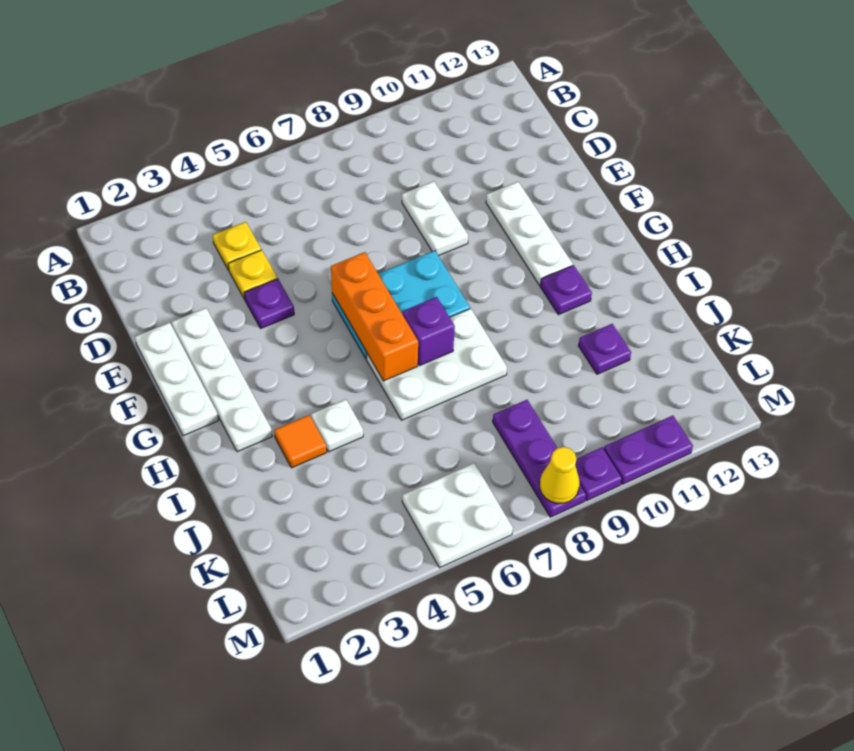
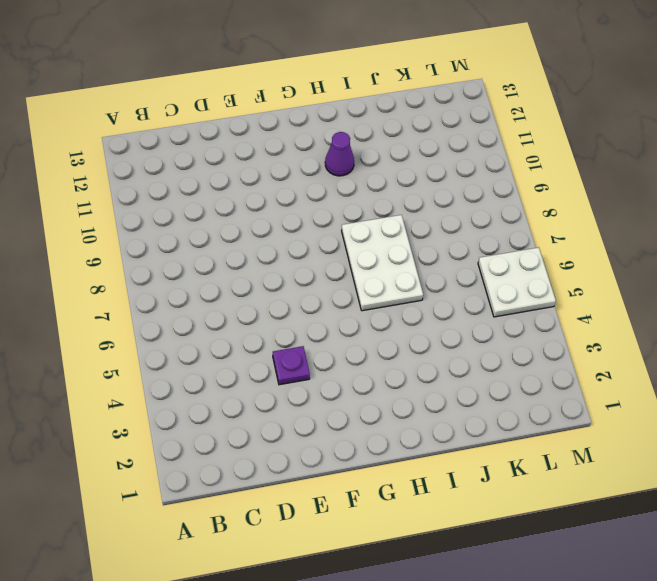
purple cone H11 level 1 -> purple plate H11 level 1
none -> yellow plate C4 level 1
none -> yellow plate D4 level 1
none -> white plate D9:E9 level 1

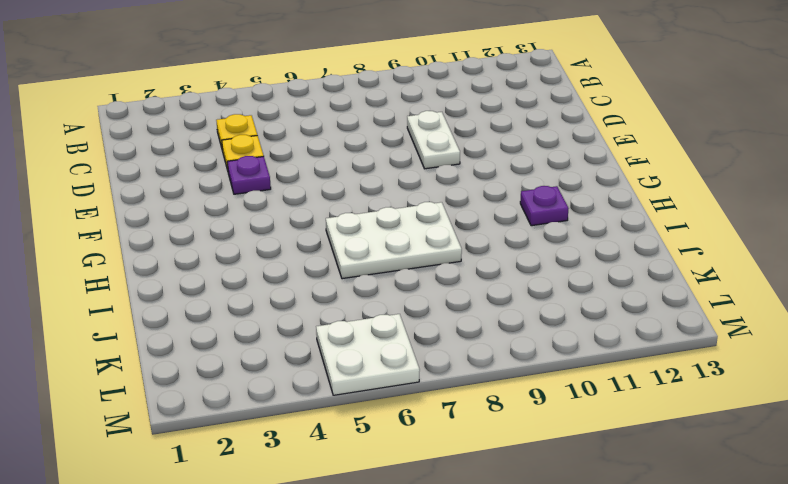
none -> white plate E1:G1 level 1
none -> white plate E2:H2 level 1
none -> white plate E11:G11 level 1

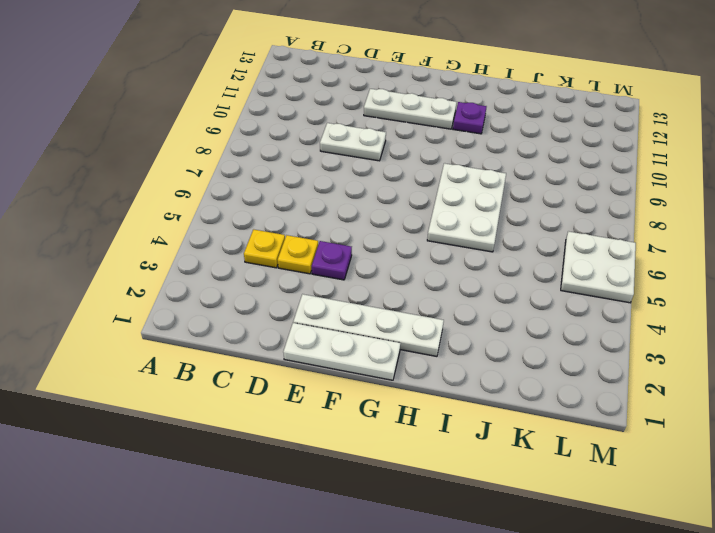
none -> cyan plate F6:G8 level 1
none -> orange tile I3 level 1
none -> white plate I4 level 1

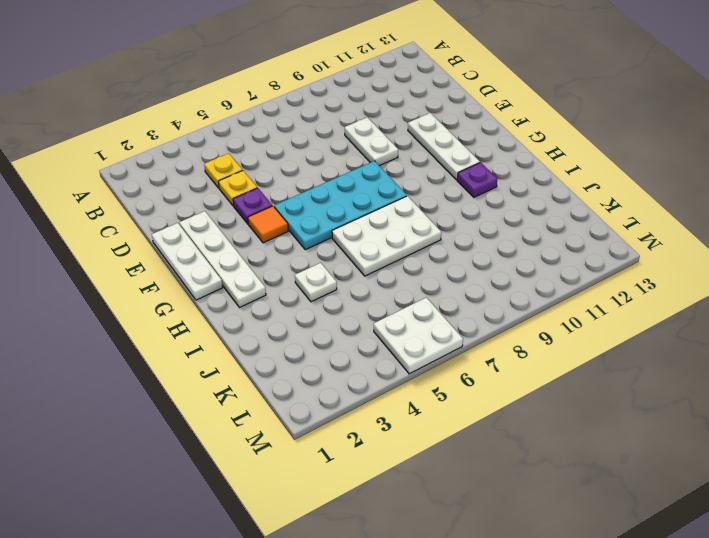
orange tile F4 level 1 -> orange tile I3 level 1
cyan plate F5:G8 level 1 -> cyan plate F6:G8 level 1
none -> purple plate J11 level 1
none -> purple plate K8:M8 level 1
none -> purple plate M9 level 1

